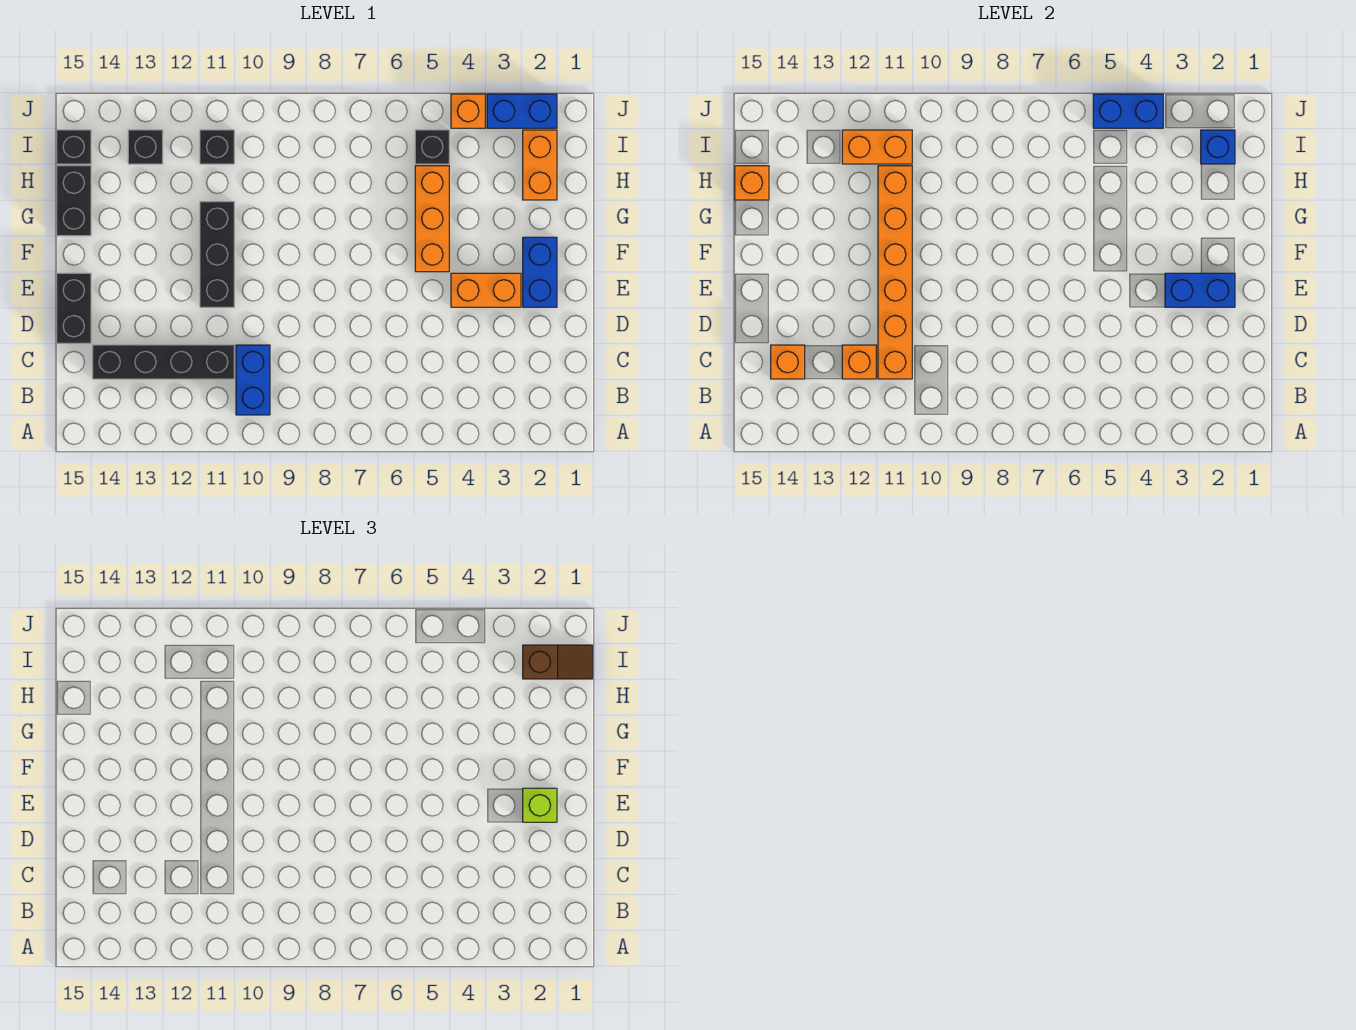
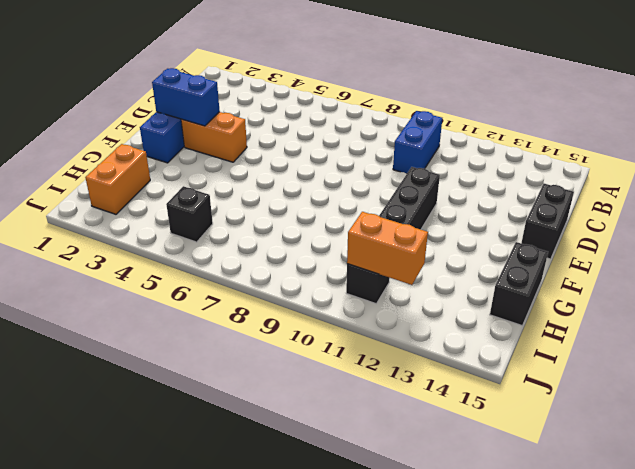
none -> black brick C11:C14 level 1
none -> orange brick F5:H5 level 1
none -> black brick I13 level 1

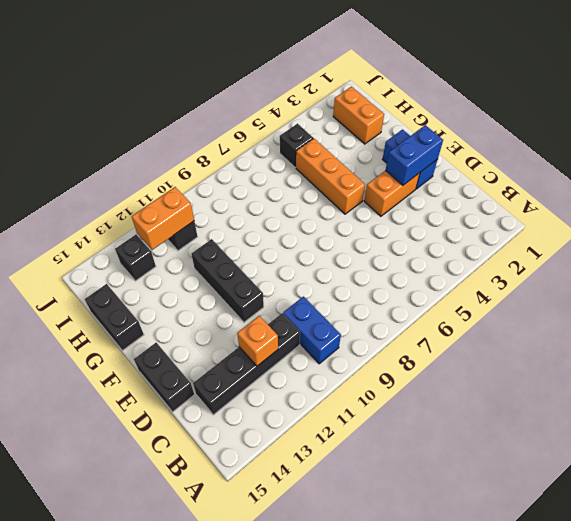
none -> black brick I15 level 1
none -> blue brick J2:J3 level 1
none -> orange brick J4 level 1

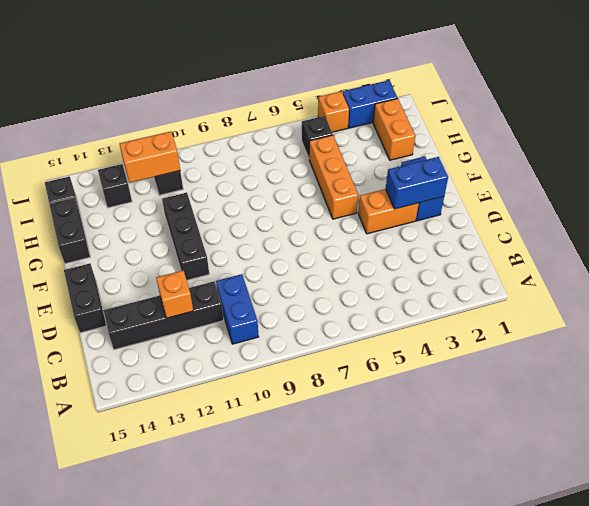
none -> orange brick C11:H11 level 2
none -> orange brick C14 level 2
none -> orange brick H15 level 2

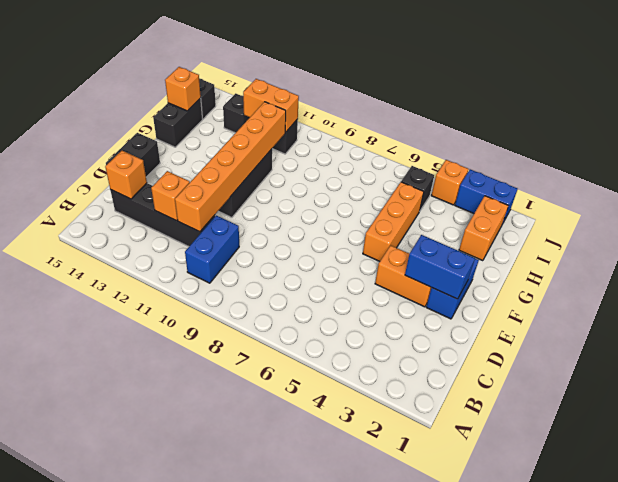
none -> blue brick I2 level 2
none -> blue brick J4:J5 level 2
none -> lime brick E2 level 3

